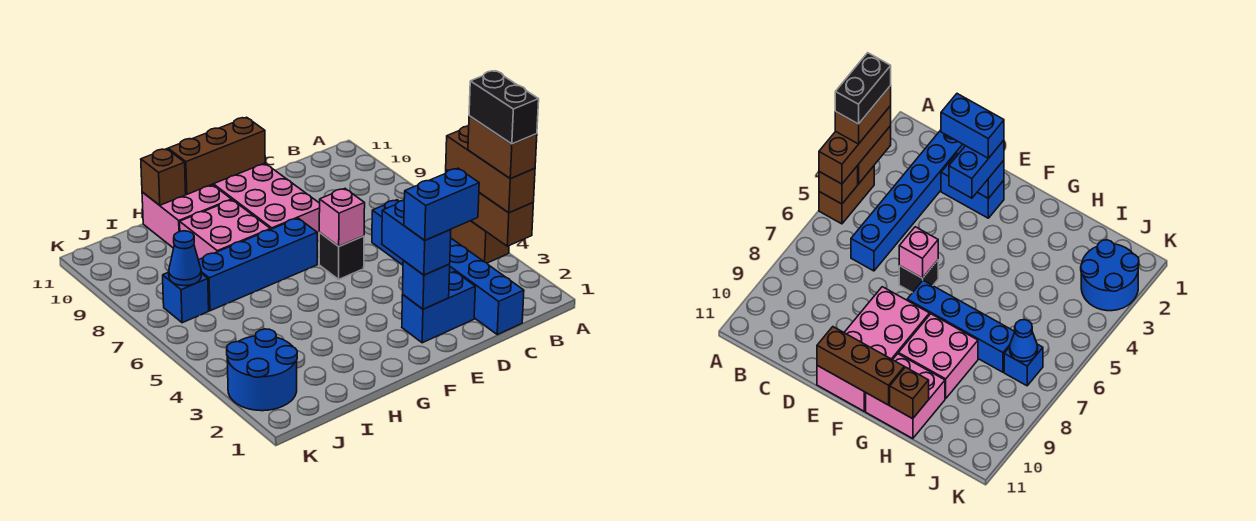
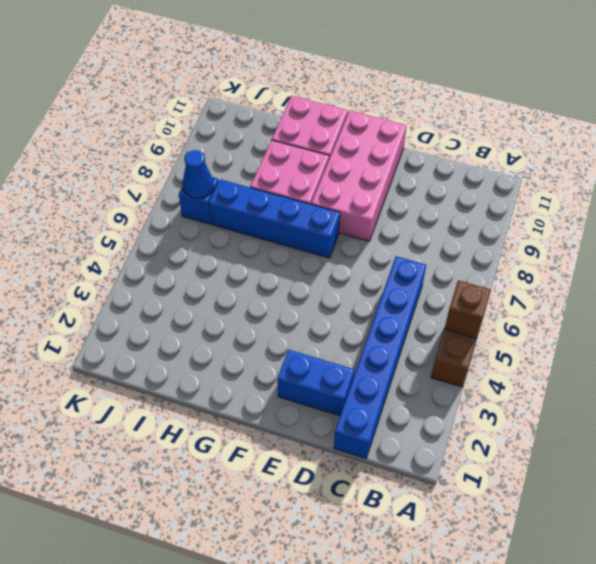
none -> black brick E6 level 1
none -> blue round brick J2:K3 level 1
none -> brown brick A3:A4 level 2

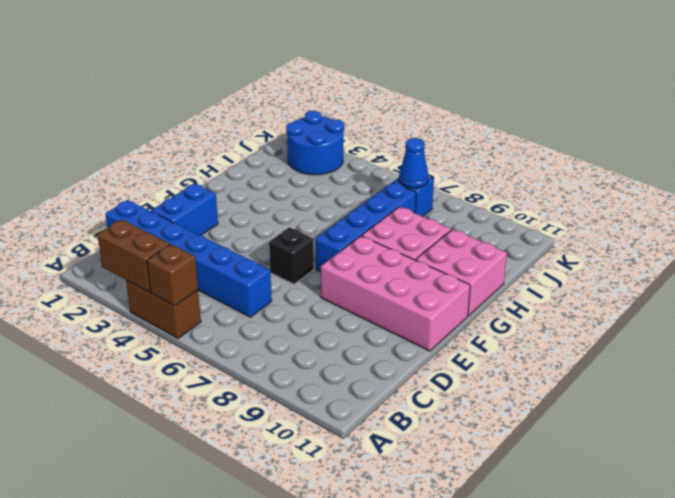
none -> blue brick E2 level 2
none -> pink brick E6 level 2
none -> brown brick E11:G11 level 2

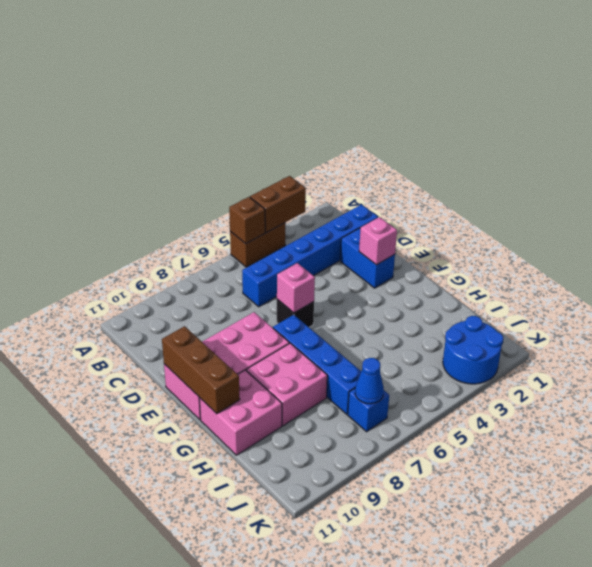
pink brick E2 level 2 -> blue brick E2 level 2
none -> brown brick H11 level 2
none -> brown brick A3:A5 level 3
none -> blue brick E2:E3 level 3

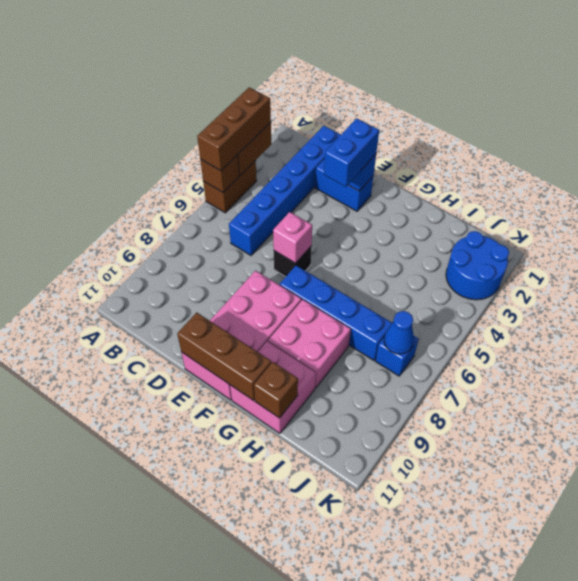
none -> brown brick A3:A4 level 4
none -> blue brick D2:E2 level 4
none -> black brick A3:A4 level 5

